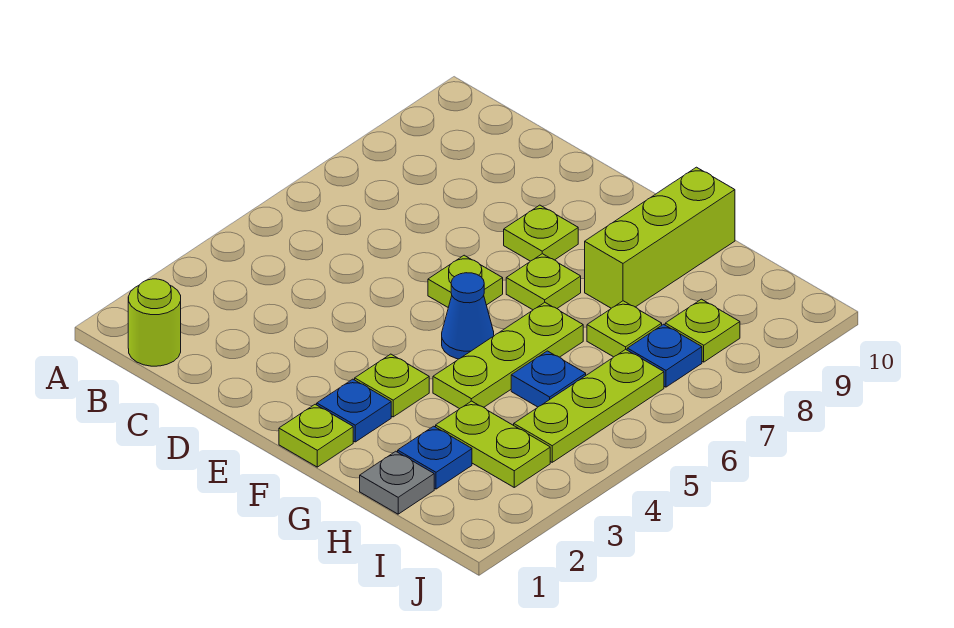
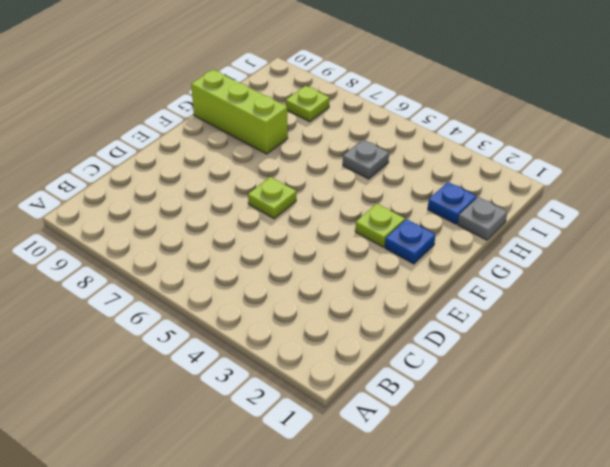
grey plate H5 level 1 -> blue plate H5 level 1
none -> lime round brick B1 level 1
none -> lime plate E8 level 1
none -> lime plate F1 level 1

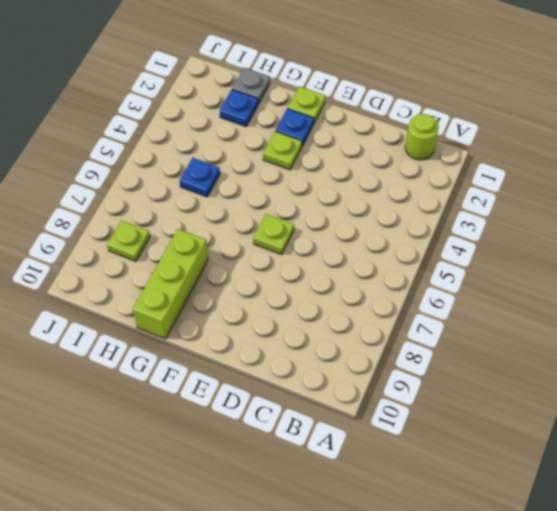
none -> lime plate E8 level 1
none -> blue cone F5 level 1
none -> lime plate F7 level 1

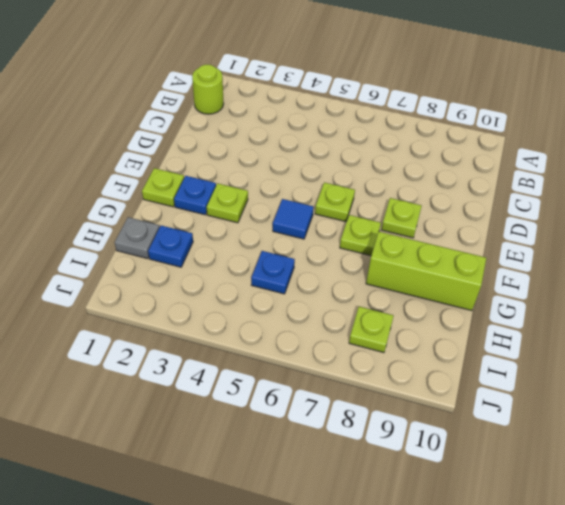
blue tile F5 level 1 -> blue cone F5 level 1
none -> lime plate G4:G6 level 1
none -> lime plate H3:I3 level 1
none -> lime plate H7 level 1

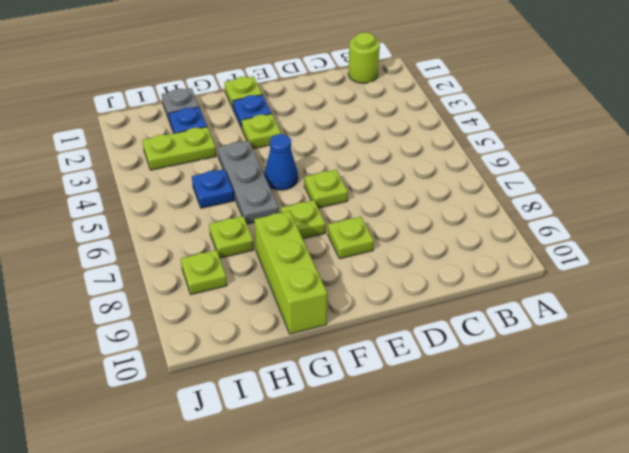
grey plate G4:G6 level 1 -> lime plate G4:G6 level 1
none -> lime plate I4:I6 level 1
none -> blue plate I7 level 1

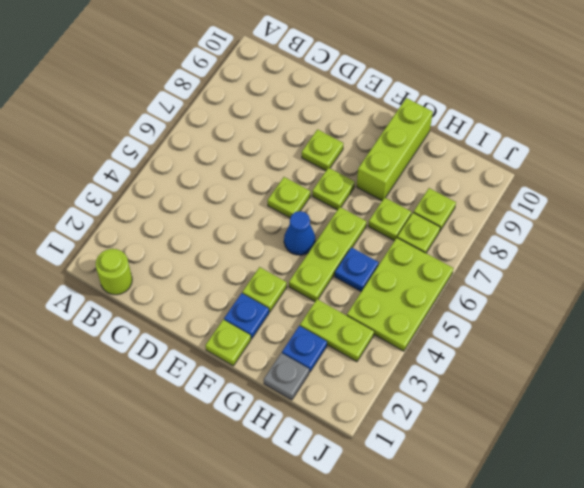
lime plate I4:J6 level 1 -> lime plate I4:I6 level 1
lime plate I7 level 1 -> blue plate I7 level 1

